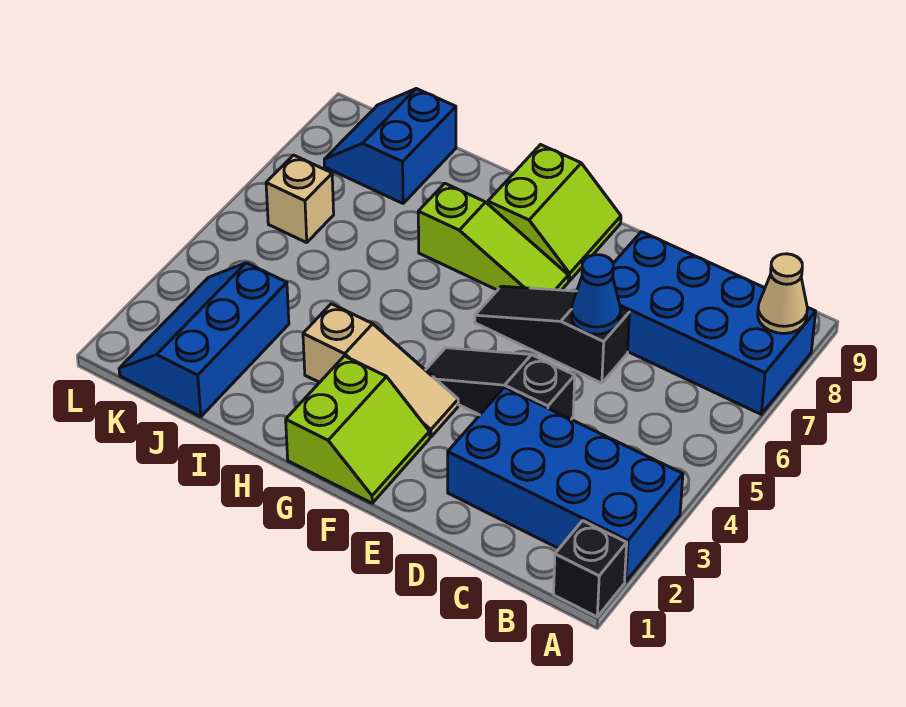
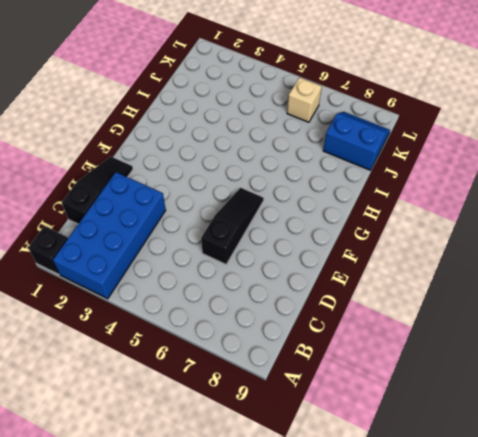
black slope C1:E1 level 1 top C -> black slope D4:F4 level 1 top D
none -> blue brick A7:D8 level 1
none -> lime slope F1:G2 level 1 top G
none -> tan slope F3:H3 level 1 top H

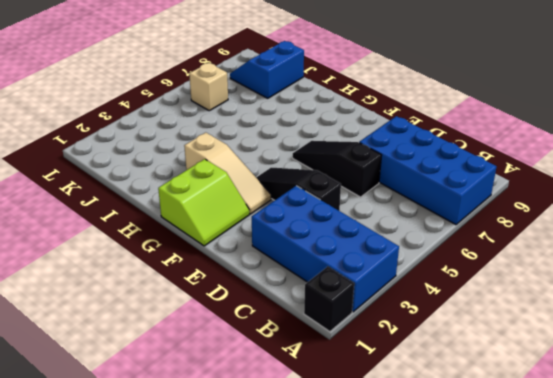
none -> lime slope F7:H7 level 1 top H
none -> lime slope F8:G9 level 1 top G
none -> blue slope J1:K3 level 1 top J

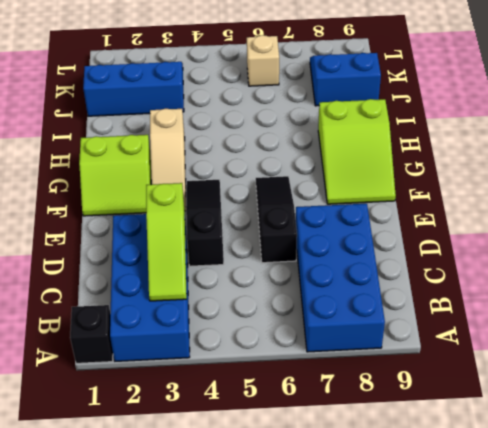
lime slope B3:D3 level 2 top D -> lime slope F7:H7 level 1 top H
lime slope F8:H9 level 1 top H -> lime slope F8:G9 level 1 top G
none -> tan cone A8 level 2
none -> blue cone D6 level 2

